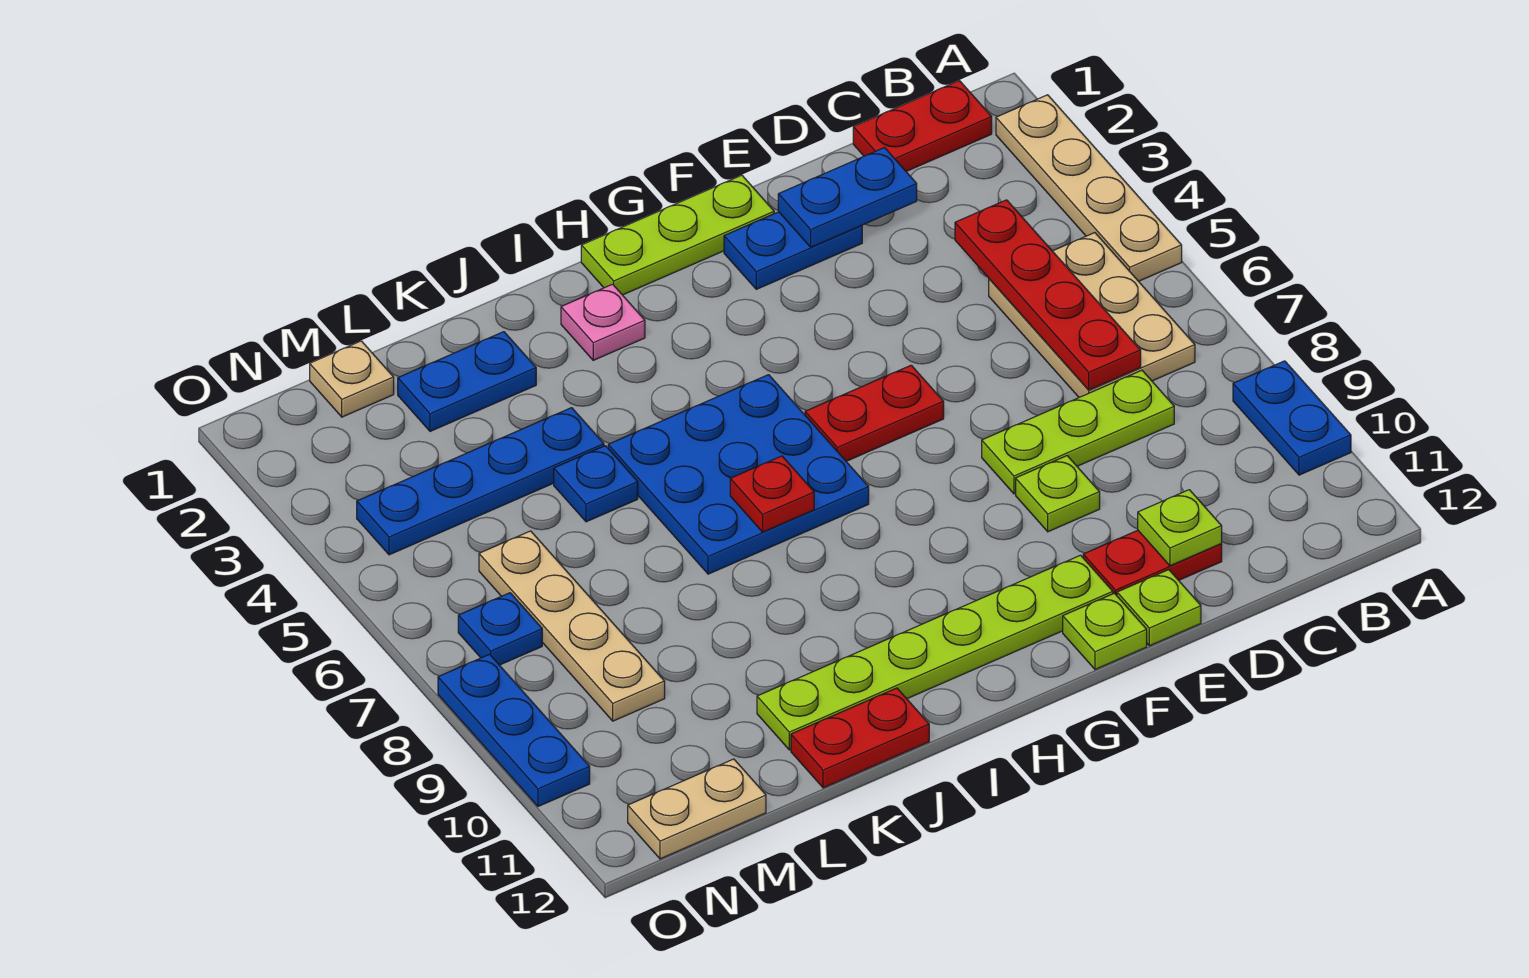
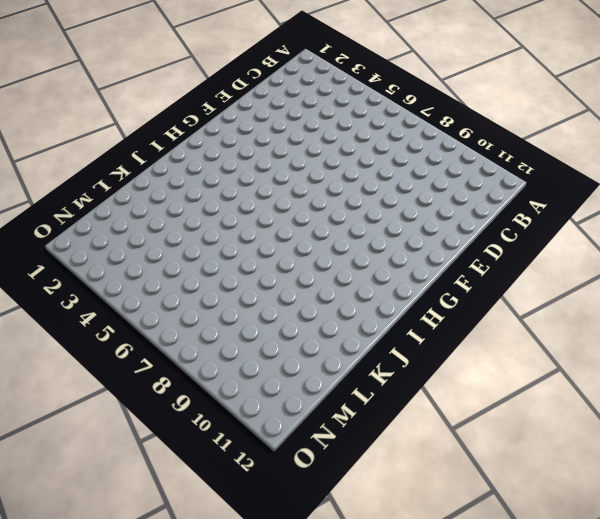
none -> tan plate A2:A5 level 1
none -> blue plate A9:A10 level 1
none -> red plate B1:C1 level 1

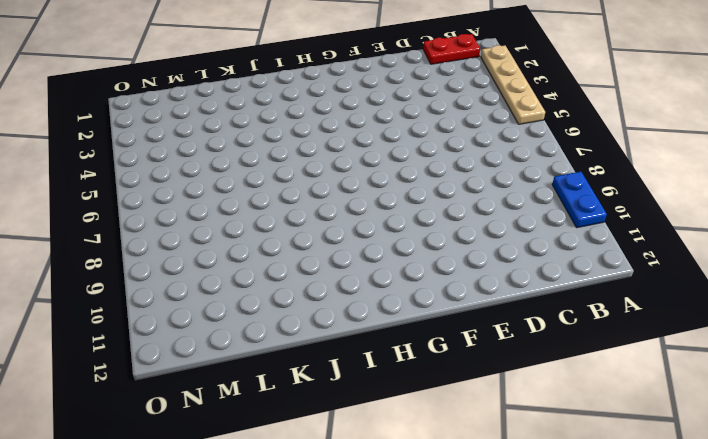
none -> tan plate B5:C7 level 1
none -> lime plate C8:E8 level 1
none -> red plate D11:E11 level 1

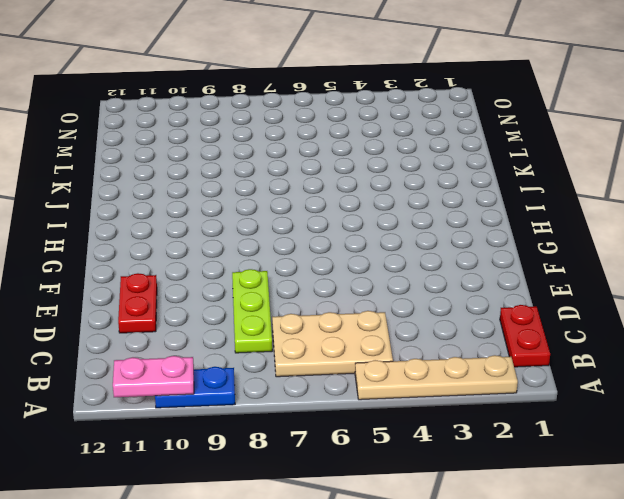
pink plate A10:A11 level 2 -> none
none -> blue plate E2:F2 level 1
none -> lime plate E9 level 1
none -> lime plate E12 level 1

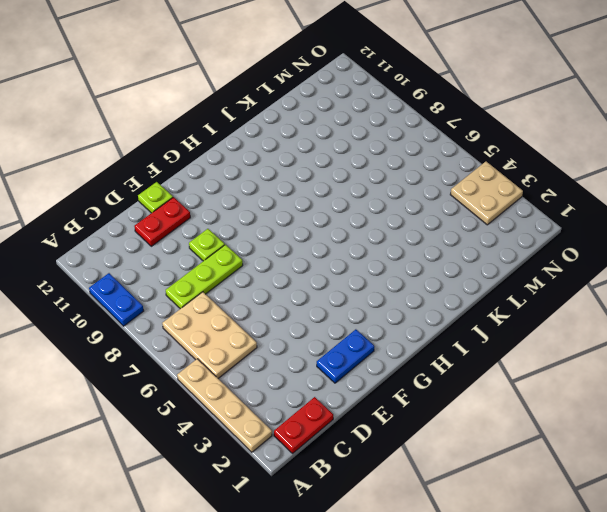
tan plate N3:O4 level 1 -> blue plate K4:N4 level 1
none -> lime plate F1:H1 level 1
none -> red plate F6:G6 level 1
none -> lime plate F11:K11 level 1

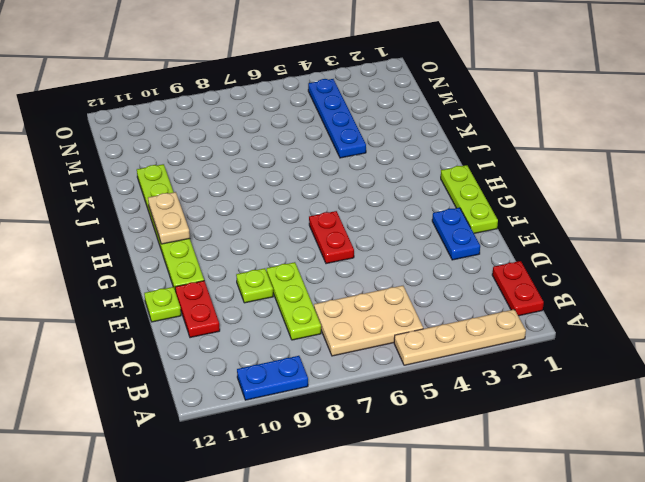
tan plate H11:I11 level 2 -> tan plate M12:N12 level 1
none -> lime plate F12 level 1
none -> blue plate H5:J7 level 1
none -> pink plate I2 level 1

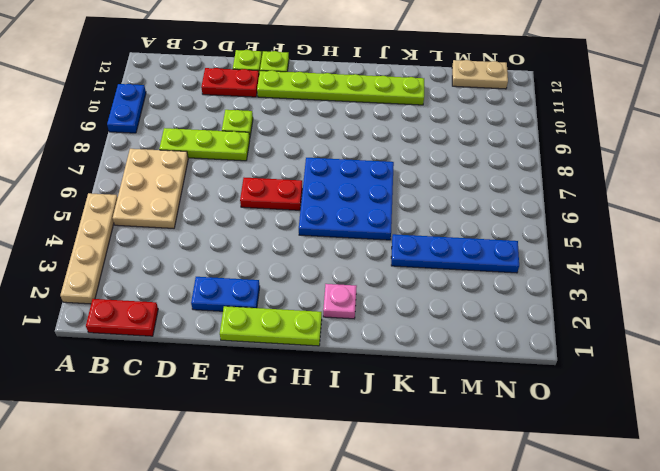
none -> red plate J12:K12 level 1
none -> blue plate K2:L2 level 1
none -> blue plate K5 level 1

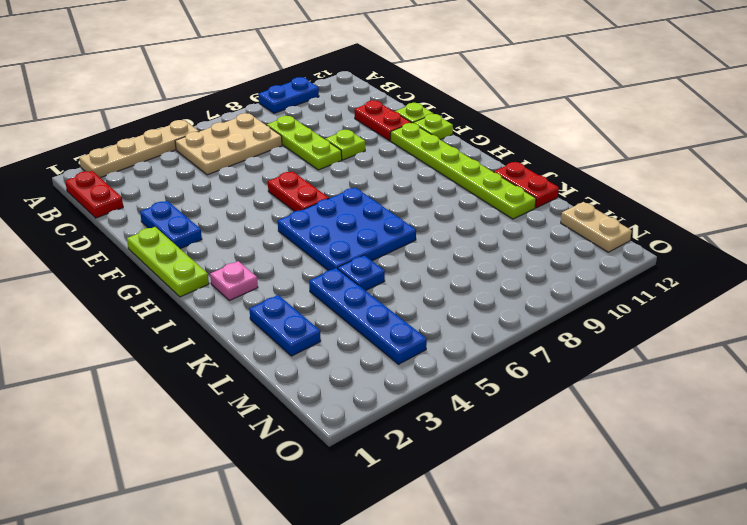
none -> tan plate M1 level 1
none -> tan plate M6:M9 level 1
none -> blue plate N7 level 1

